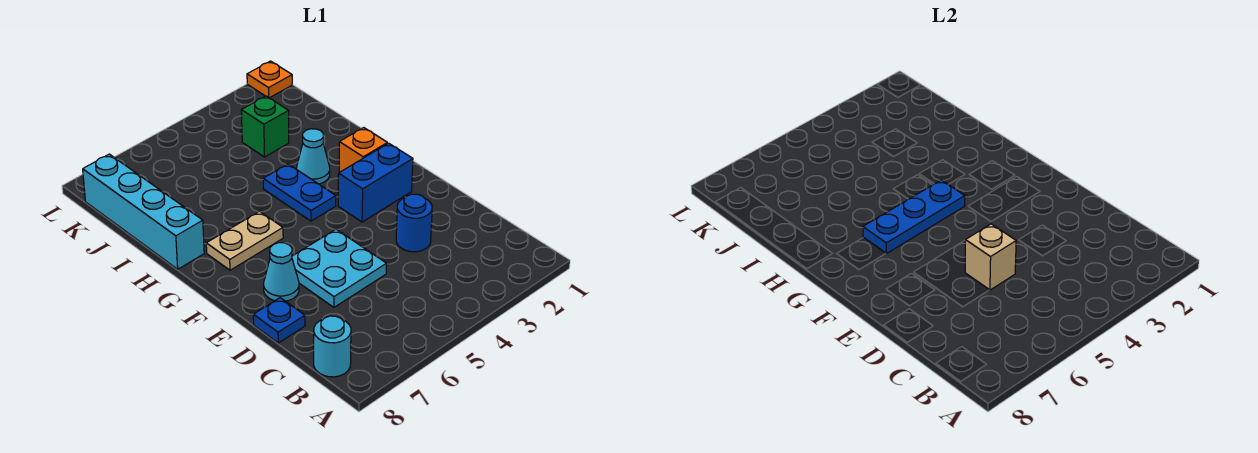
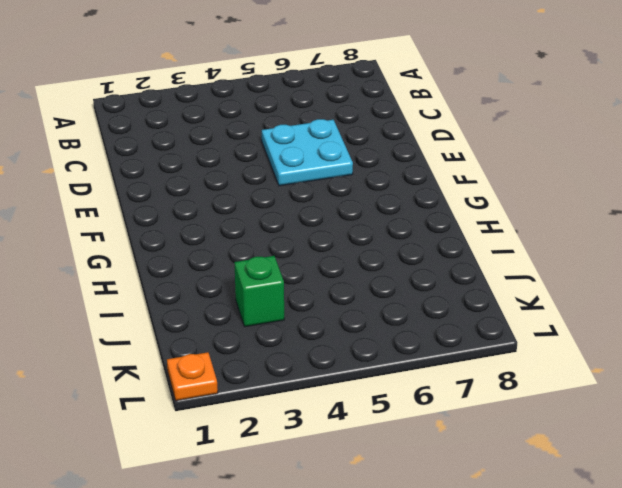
none -> cyan round brick B8 level 1
none -> blue round brick D3 level 1
none -> blue plate D8 level 1

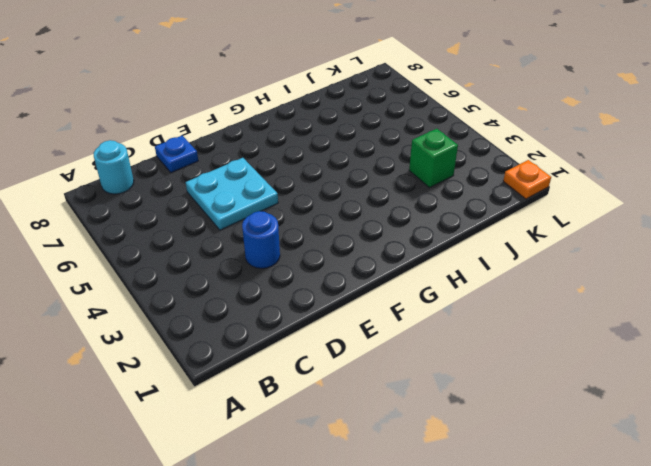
none -> cyan cone E7 level 1
none -> blue brick F2:F3 level 1
none -> orange brick G2 level 1

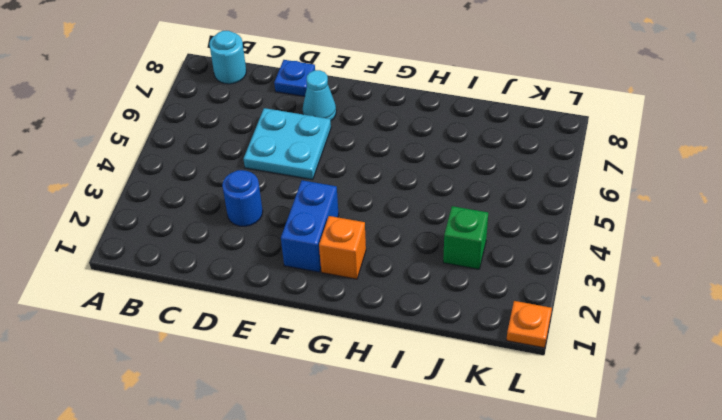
none -> blue plate G4:H4 level 1
none -> tan plate G6:G7 level 1
none -> cyan cone H3 level 1

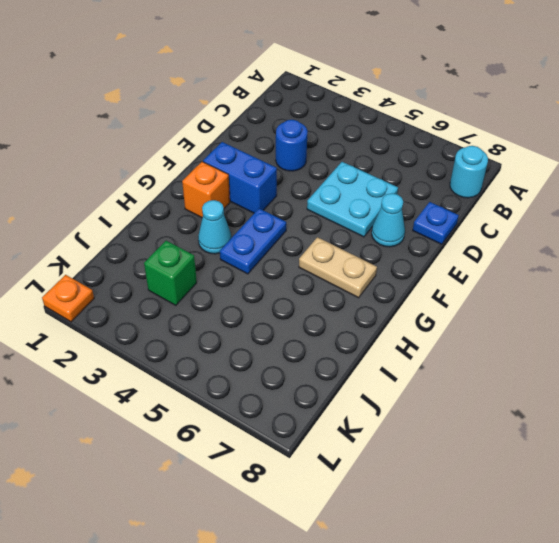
none -> cyan brick H8:K8 level 1
none -> tan brick D5 level 2
none -> blue plate G4:G6 level 2

